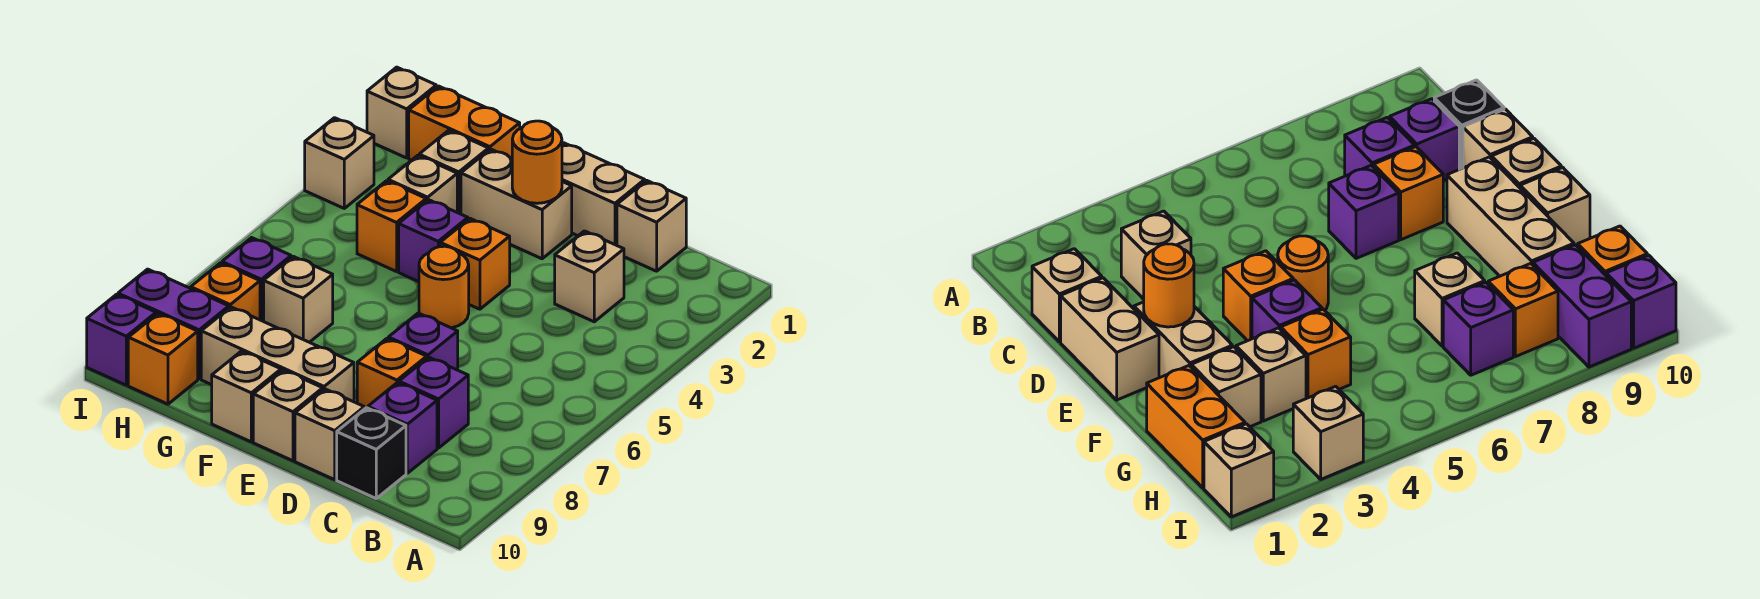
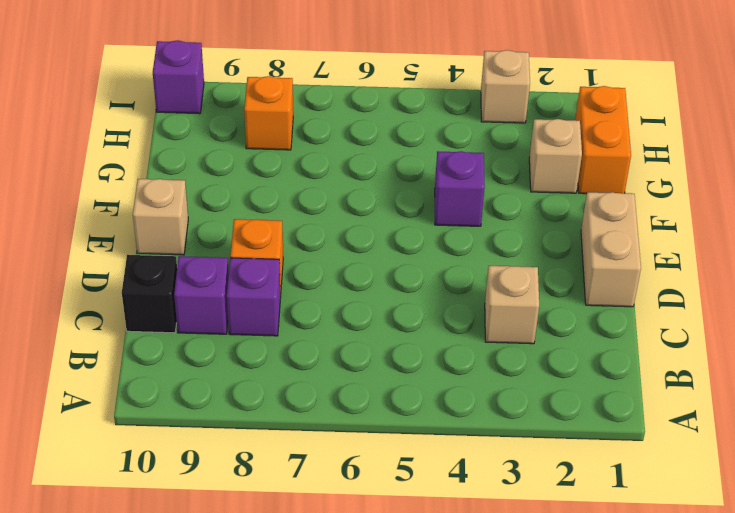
none -> tan brick C1 level 1
none -> purple brick D7 level 1
none -> tan brick D10 level 1

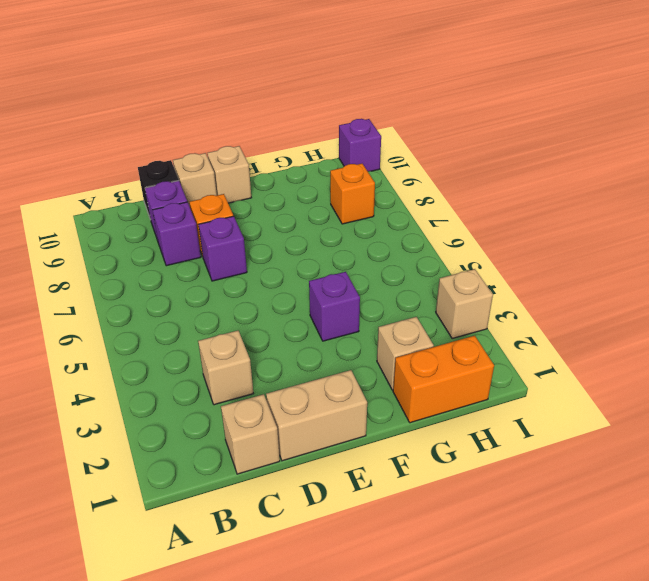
none -> tan brick E2:F2 level 1
none -> orange brick E4 level 1
none -> orange round brick E5 level 1

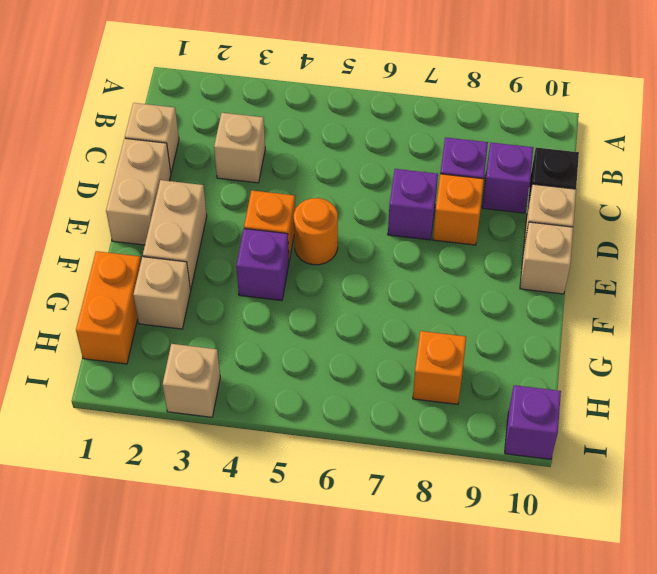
none -> tan brick E9:G9 level 1
none -> tan brick F10 level 1
none -> tan brick G3 level 1

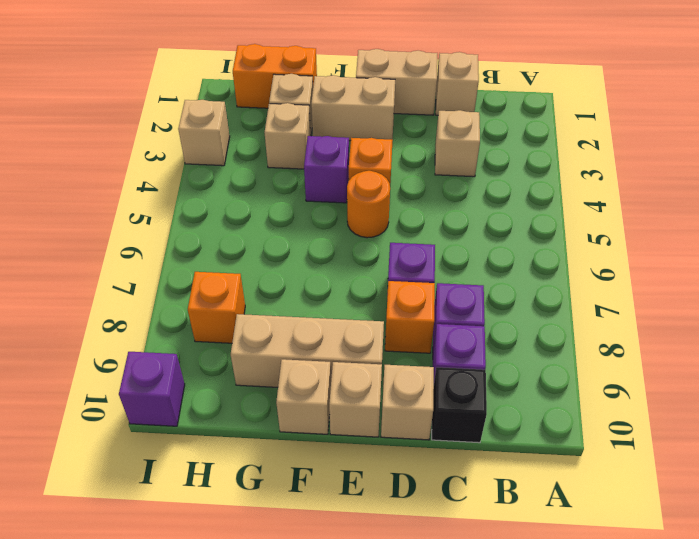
none -> orange brick G4 level 1
none -> tan brick G7 level 1
none -> purple brick H7 level 1

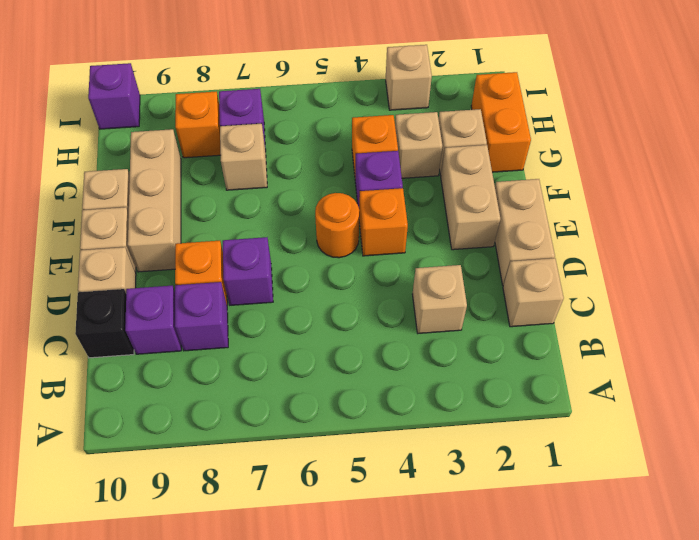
none -> purple brick H9:I9 level 1
none -> orange brick H10 level 1
none -> tan brick I1 level 1

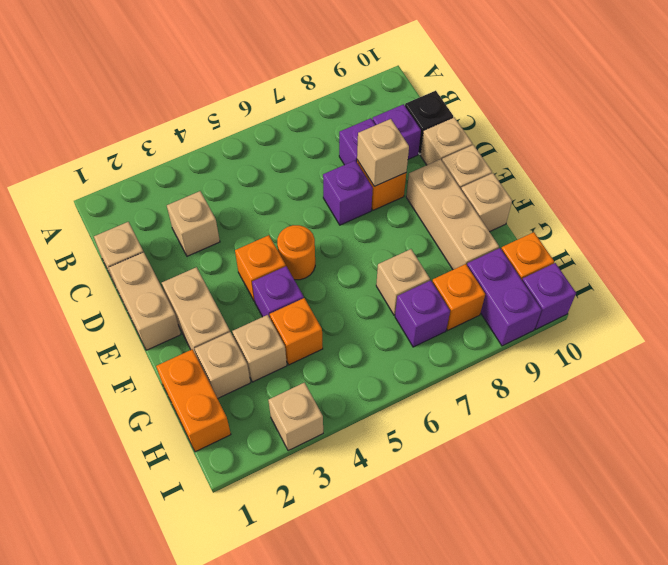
tan brick D8 level 2 -> tan brick I1 level 1
none -> orange round brick E2 level 2

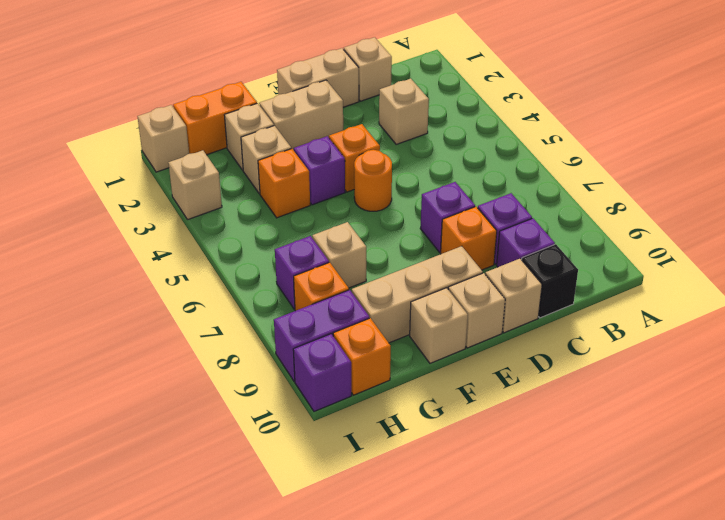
none -> orange round brick E2 level 2

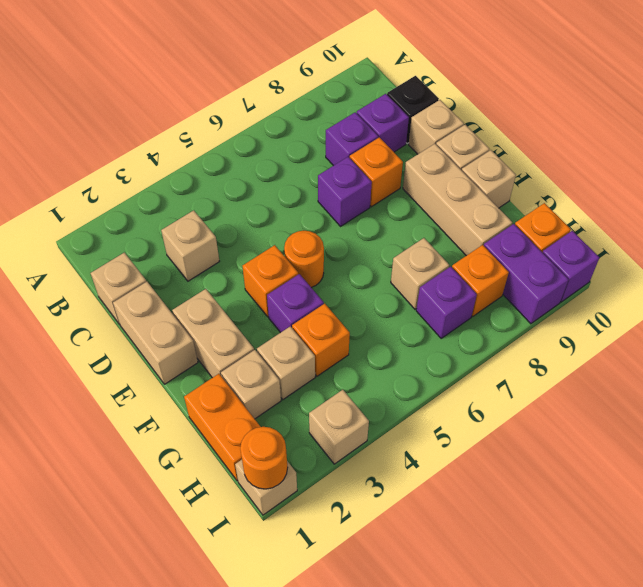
orange round brick I1 level 2 -> orange round brick E2 level 2

